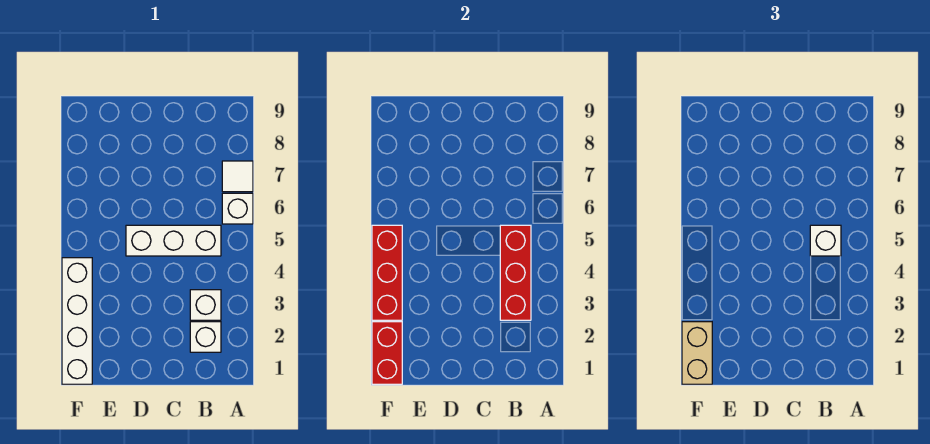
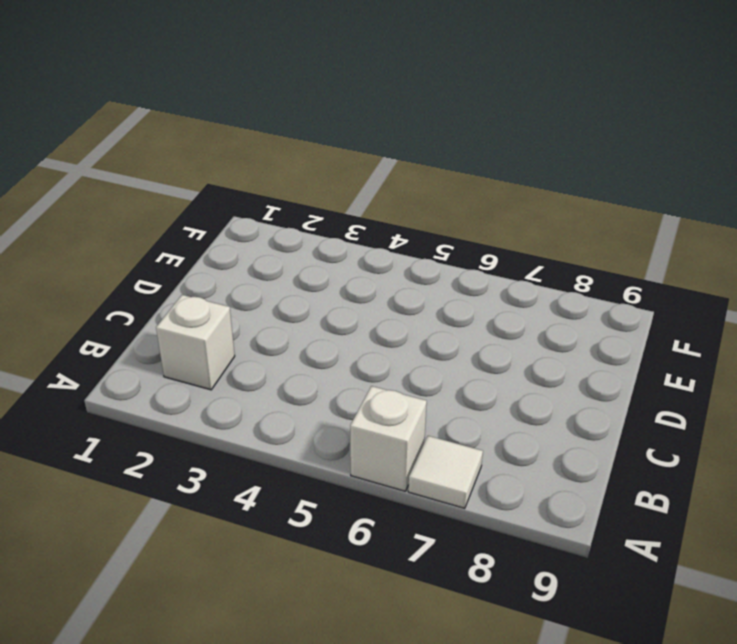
none -> white brick B3 level 1
none -> white brick B5:D5 level 1

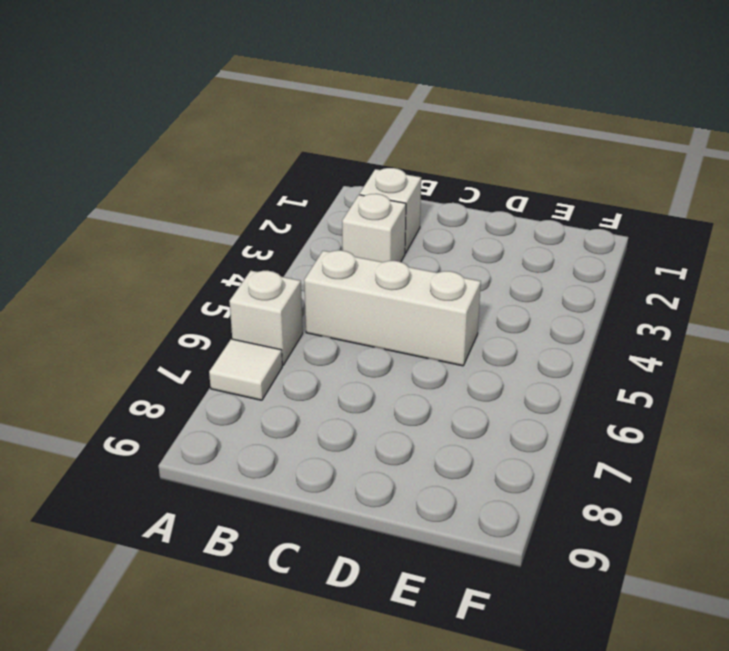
none -> white brick F1:F4 level 1
none -> red brick B3:B5 level 2

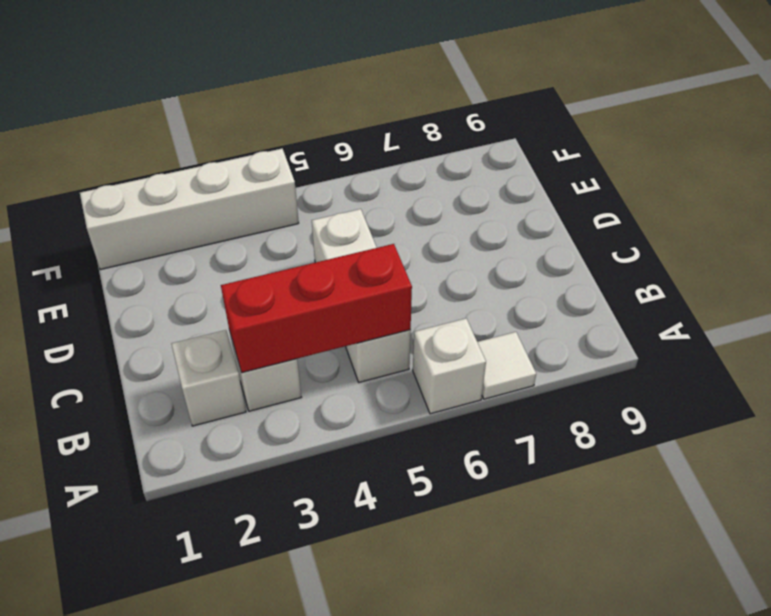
none -> red brick F1:F2 level 2
none -> red brick F3:F5 level 2

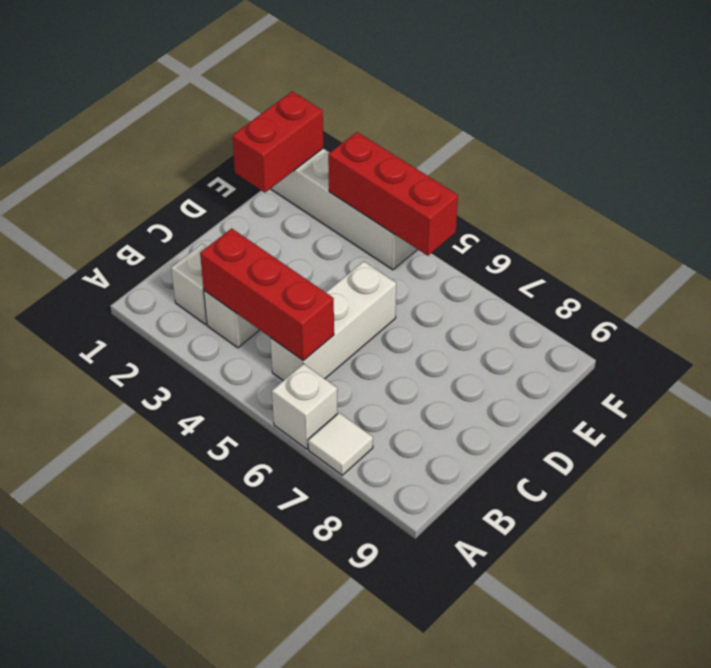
red brick E1:F1 level 2 -> red brick F1:F2 level 2
none -> white brick B5 level 3
none -> tan brick F1:F2 level 3

